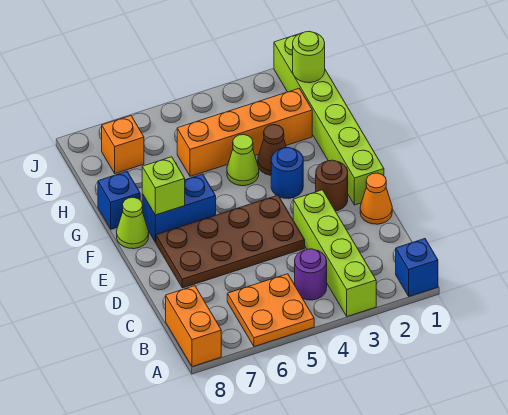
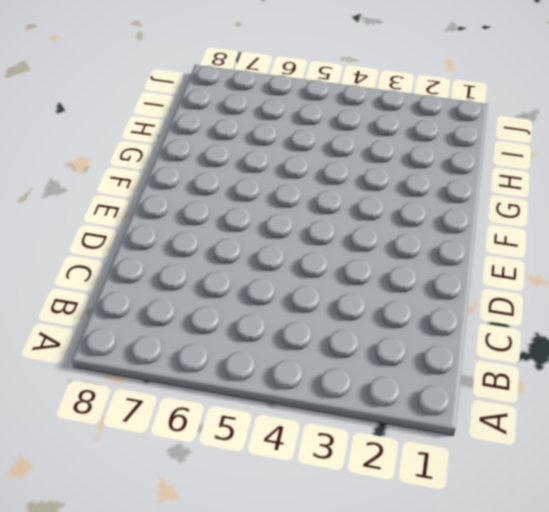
none -> blue brick A1 level 1
none -> lime brick A3:D3 level 1
none -> orange plate A5:B6 level 1

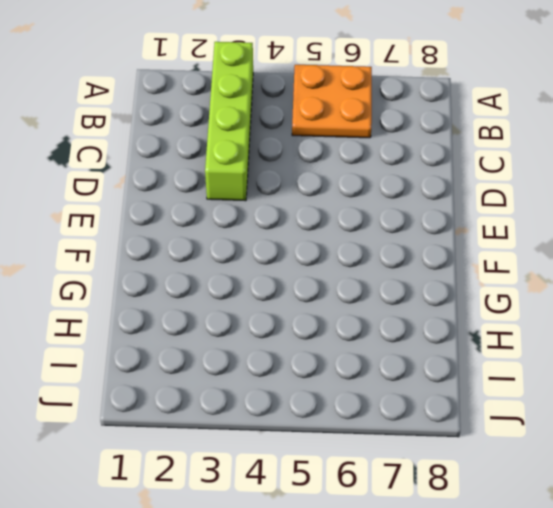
none -> blue brick A1 level 1
none -> orange brick A8:B8 level 1
none -> purple round brick B4 level 1

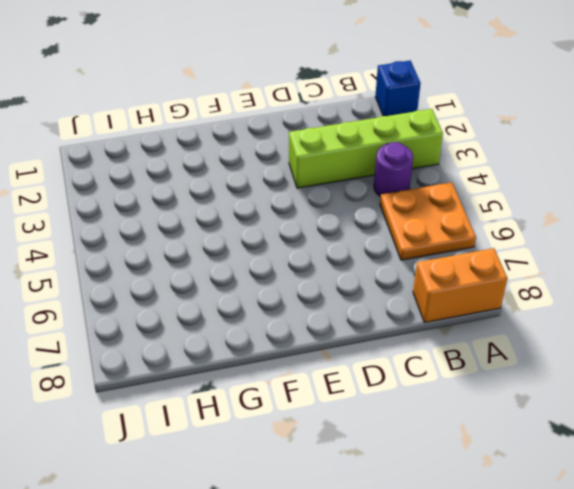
none -> orange cone D1 level 1
none -> brown plate D4:E7 level 1
none -> lime brick E1:J1 level 1

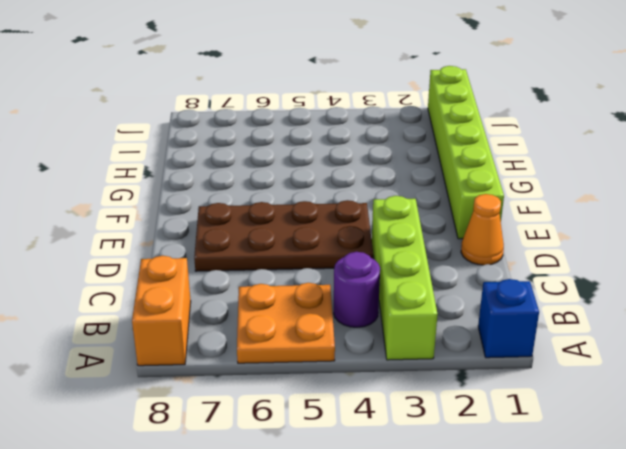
none -> brown round brick E2 level 1
none -> blue round brick F3 level 1
none -> blue brick F6:F7 level 1

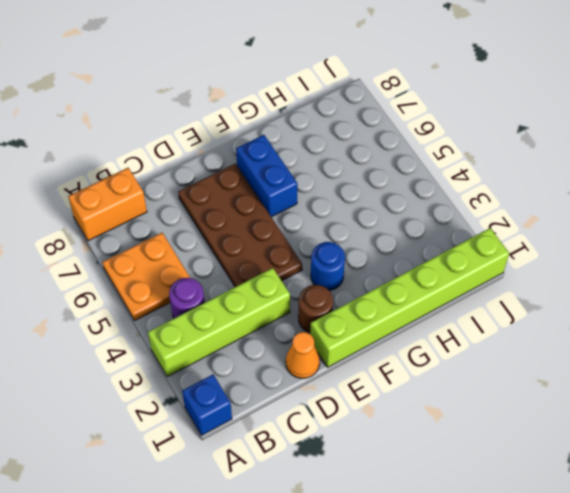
none -> lime cone F8 level 1
none -> brown cone G3 level 1
none -> lime cone G4 level 1

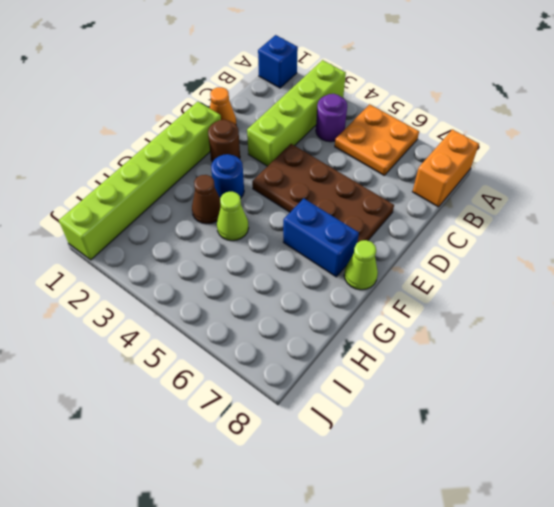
none -> blue brick G8 level 1
none -> orange brick H2:H5 level 1
none -> orange brick I7 level 1

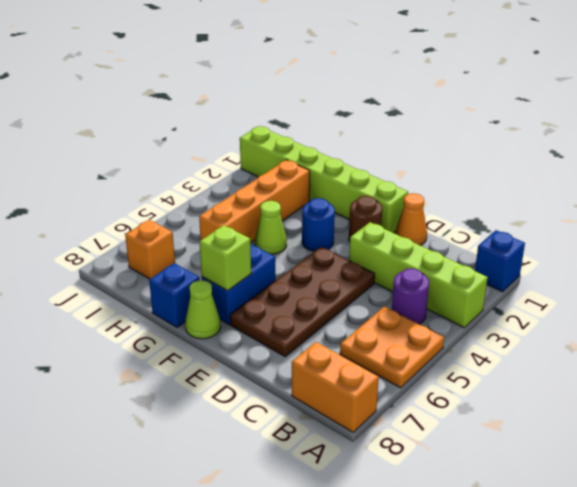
none -> brown cone G3 level 1
none -> lime round brick I1 level 2

